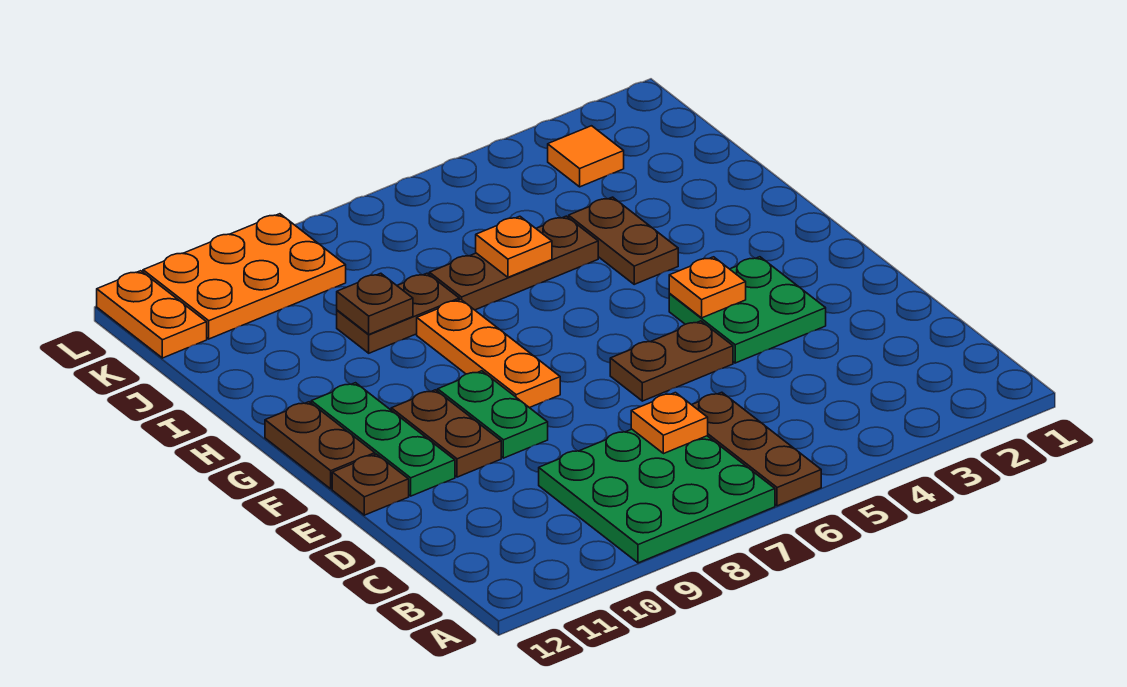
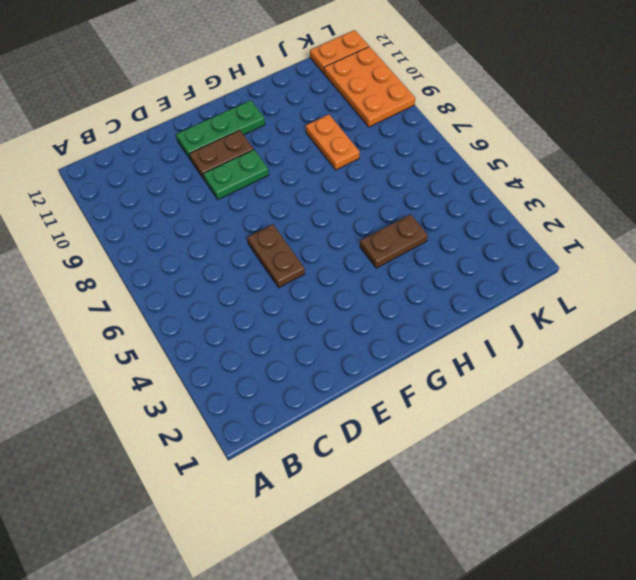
orange plate I8:I9 level 1 -> brown plate I8:I9 level 1
none -> brown plate A6:C6 level 1
none -> green plate A7:C9 level 1
none -> green plate E3:F4 level 1

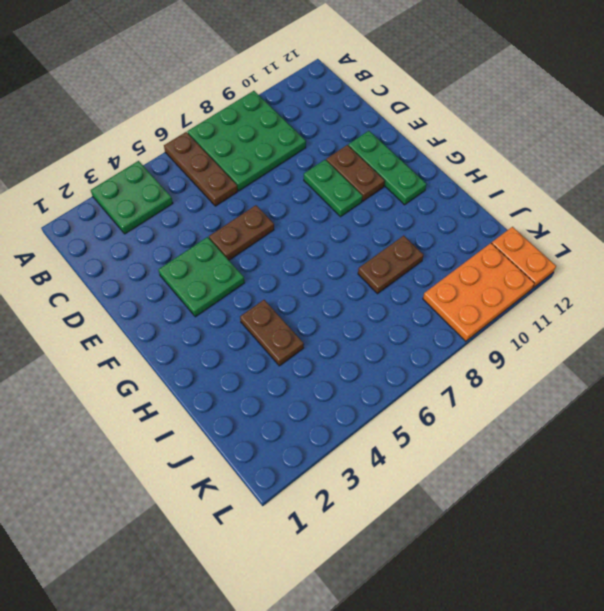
green plate A3:B4 level 1 -> none
none -> brown plate E12 level 1
none -> orange plate F8:H8 level 1
none -> brown plate F12:G12 level 1

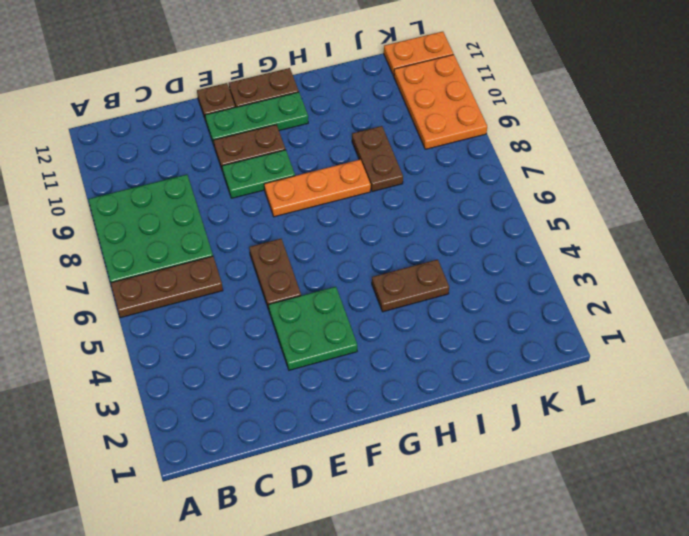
none -> brown plate I5:I7 level 1
none -> orange tile K3 level 1
none -> orange plate C7 level 2

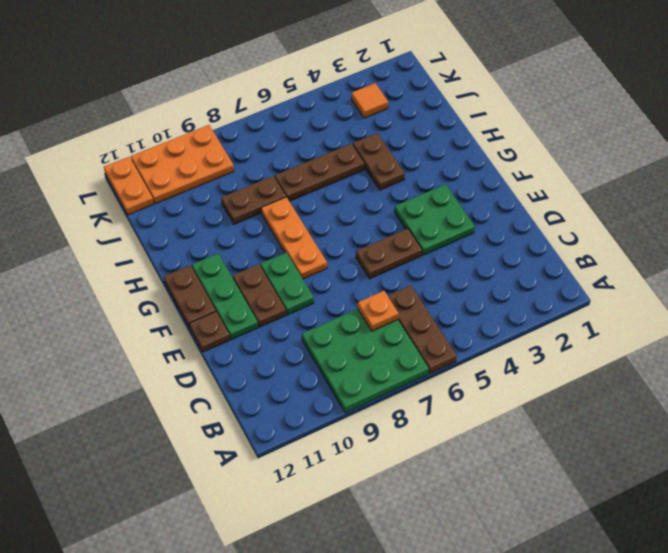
none -> orange plate F4 level 2
none -> orange plate I6 level 2
none -> brown plate I9 level 2

